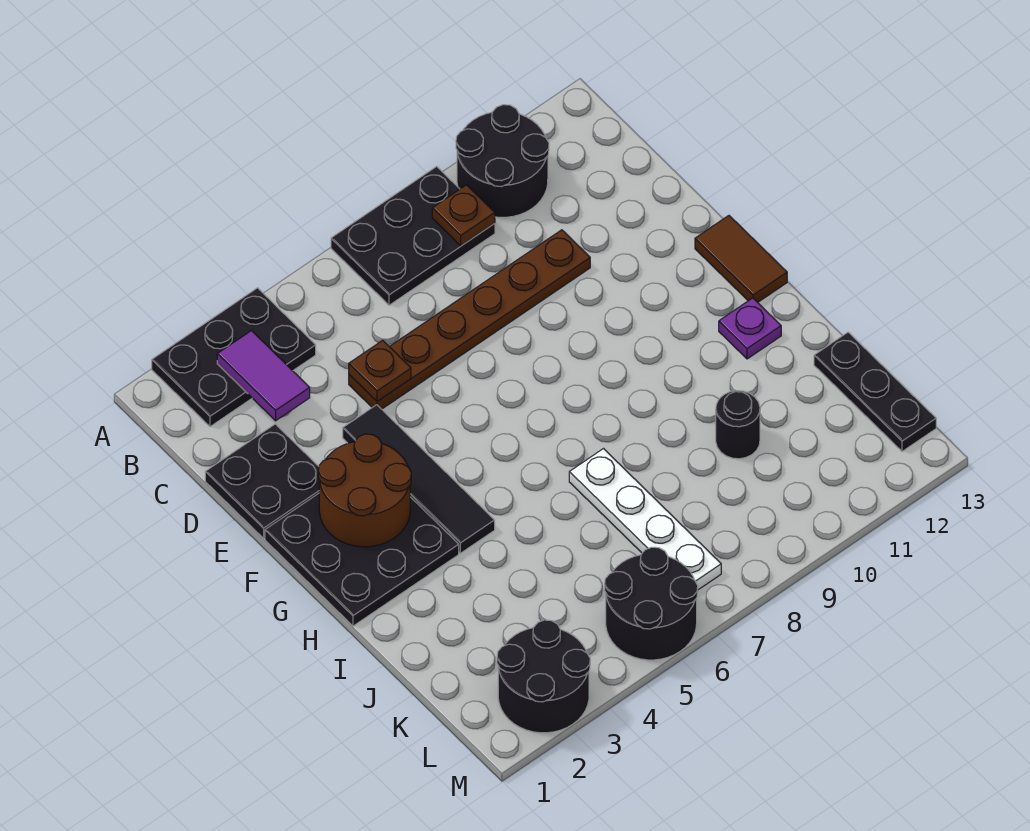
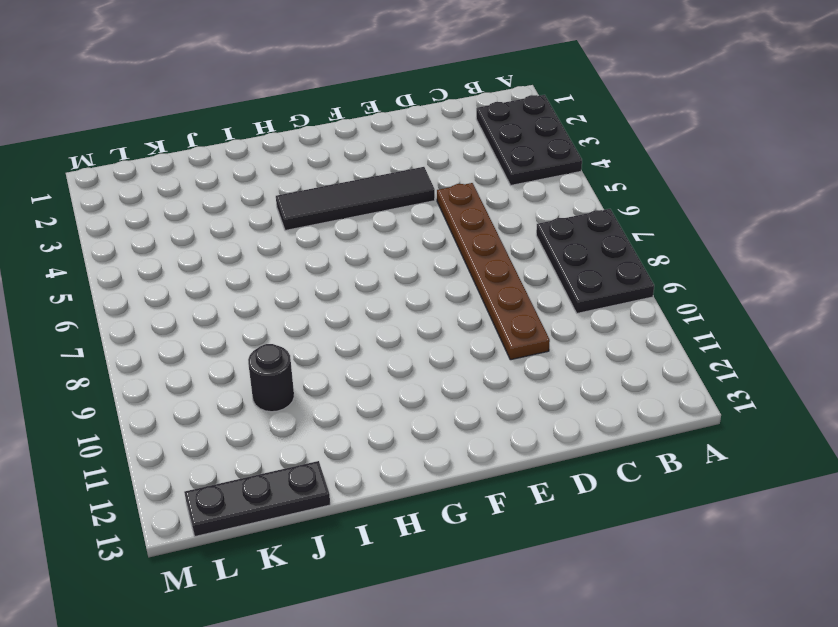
none -> black round brick A10:B11 level 1
none -> black plate D1:E2 level 1
none -> black plate F1:H3 level 1

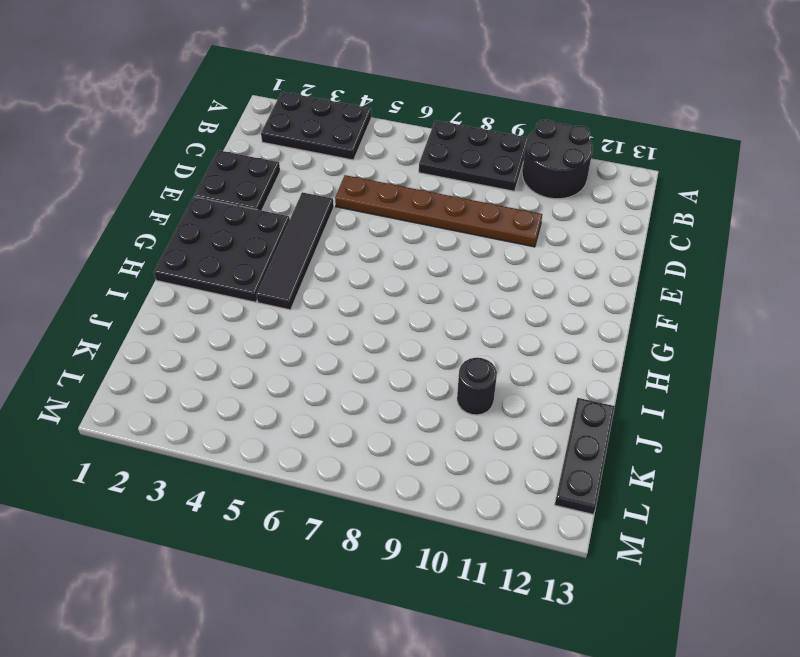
none -> brown tile F13:G13 level 1
none -> purple plate H12 level 1
none -> white plate I7:L7 level 1

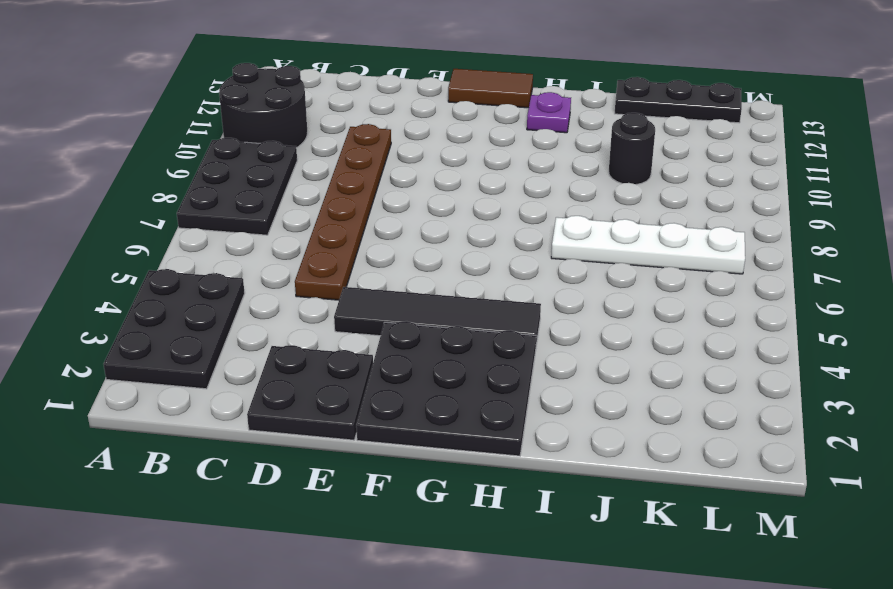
none -> black round brick L2:M3 level 1
none -> black round brick L5:M6 level 1
none -> purple tile B3:C3 level 2

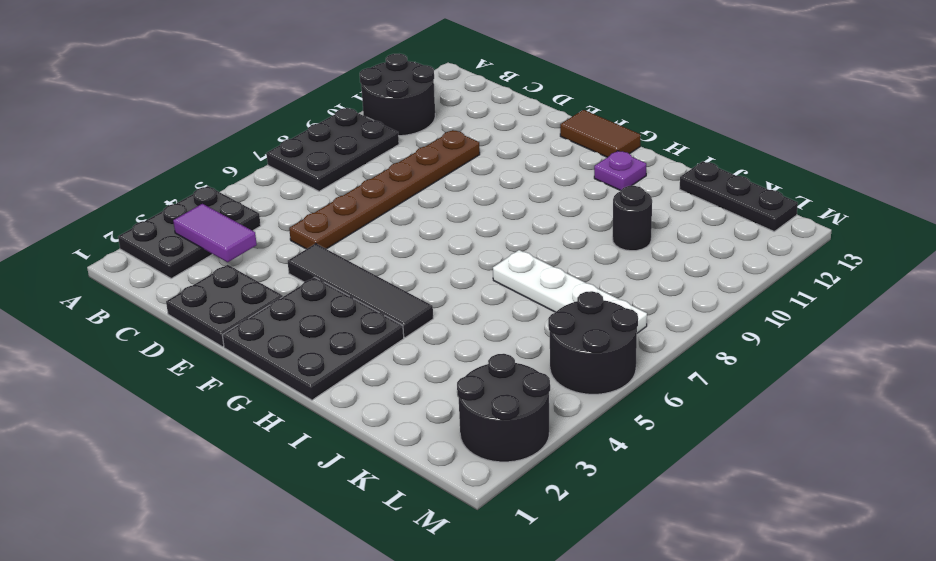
none -> brown plate B9 level 2
none -> brown plate D5 level 2
none -> brown round brick F2:G3 level 2

